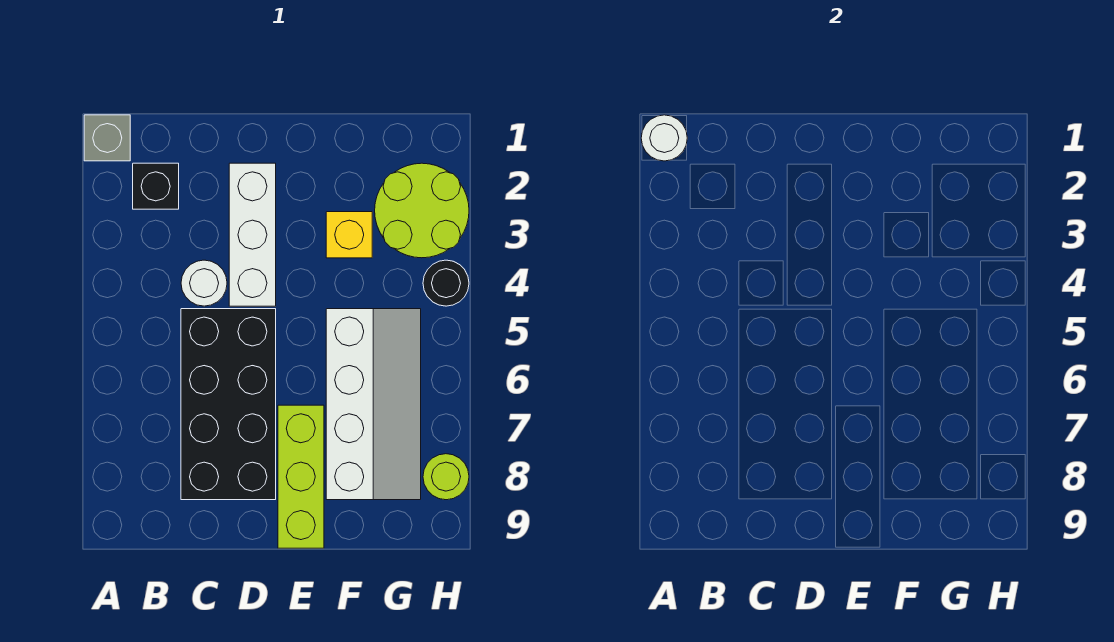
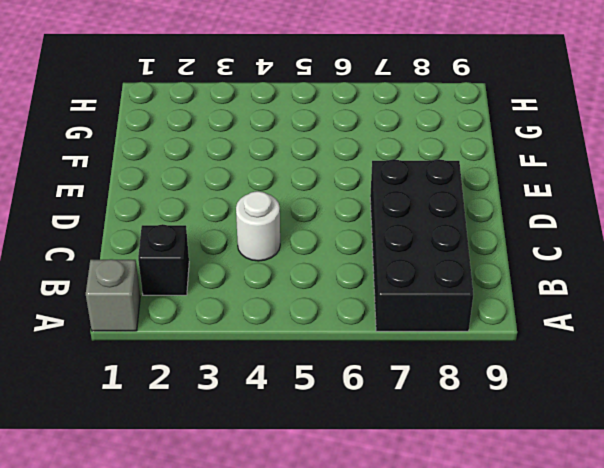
black brick A7:D8 level 1 -> black brick C5:D8 level 1
none -> white brick D2:D4 level 1
none -> lime brick E7:E9 level 1
none -> yellow brick F3 level 1

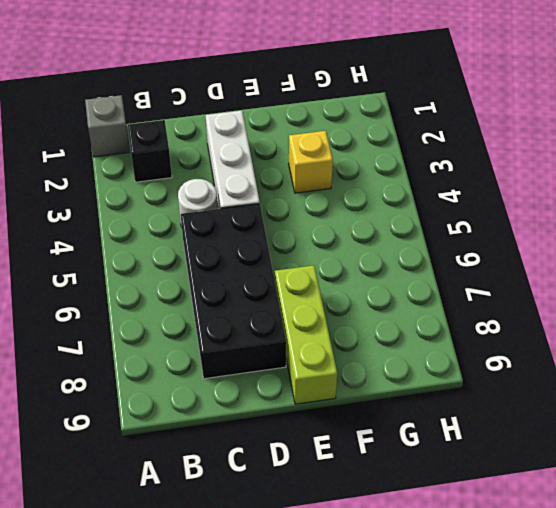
none -> white slope F5:G8 level 1 top F
none -> lime round brick G2:H3 level 1
none -> black round brick H4 level 1

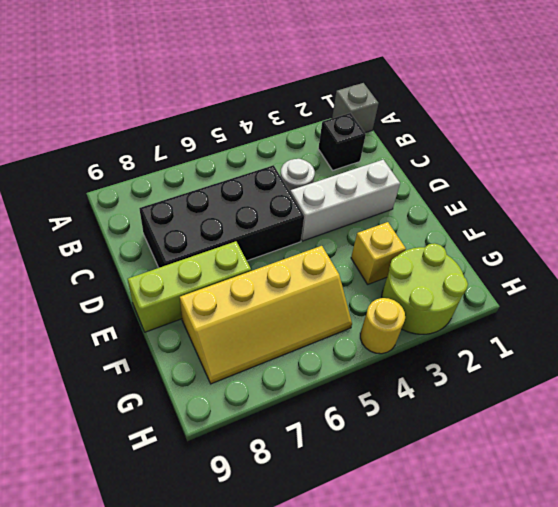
yellow slope F5:G8 level 1 top F -> white slope F5:G8 level 1 top F
yellow round brick H4 level 1 -> black round brick H4 level 1
none -> lime round brick H8 level 1
none -> white round brick A1 level 2

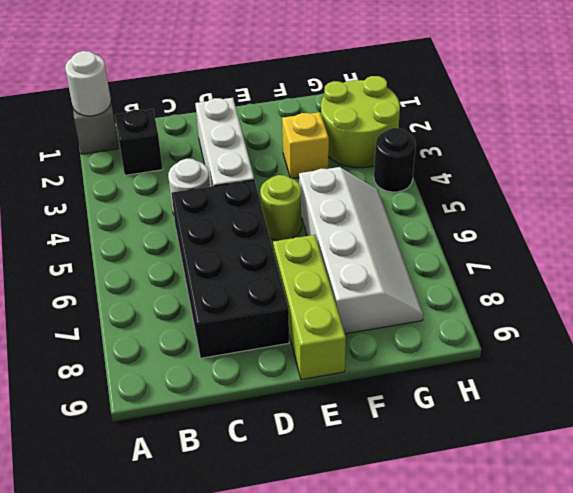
lime round brick E5 level 1 -> lime round brick H8 level 1

